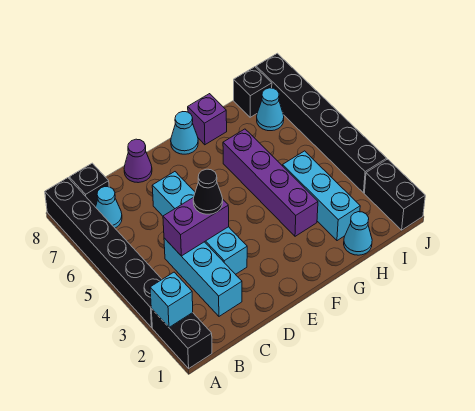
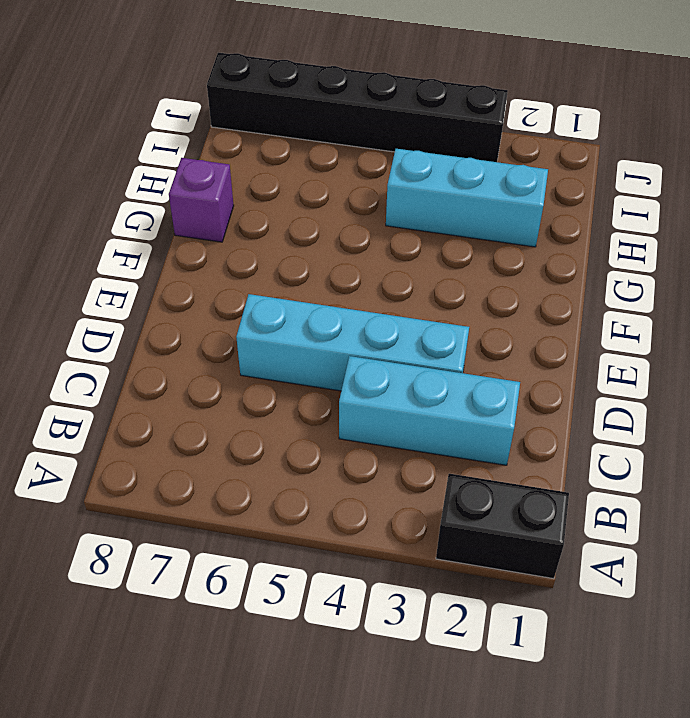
none -> black brick A3:A8 level 1
none -> cyan cone B7 level 1
none -> black brick B8 level 1

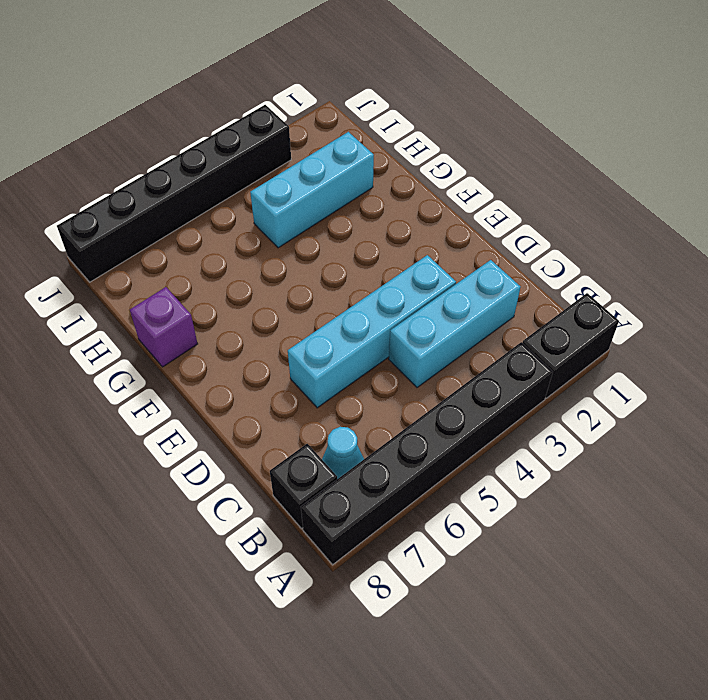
none -> purple cone D8 level 1
none -> cyan cone F8 level 1
none -> purple brick G3:G6 level 1

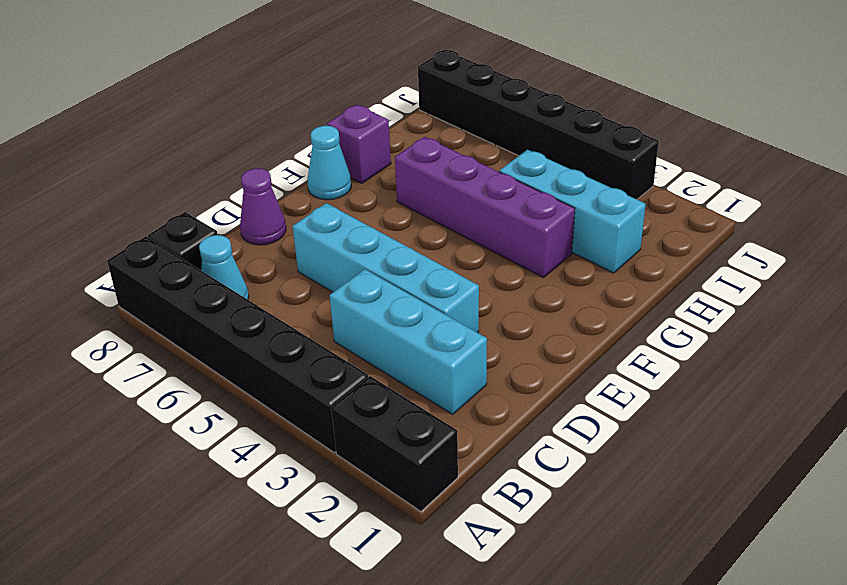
none -> cyan cone H1 level 1
none -> cyan cone I7 level 1
none -> black brick I8 level 1

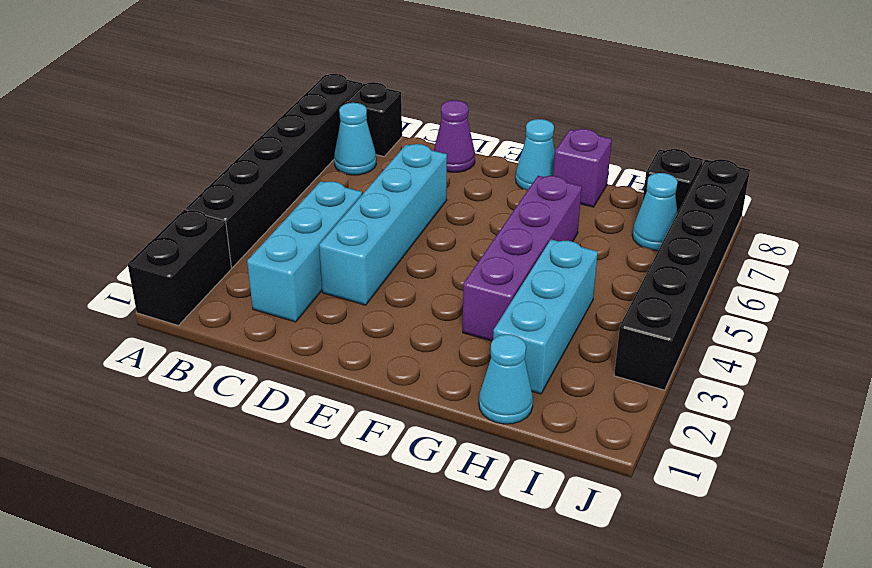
none -> black brick J1:J2 level 1
none -> cyan brick A2 level 2
none -> purple brick C4:D4 level 2

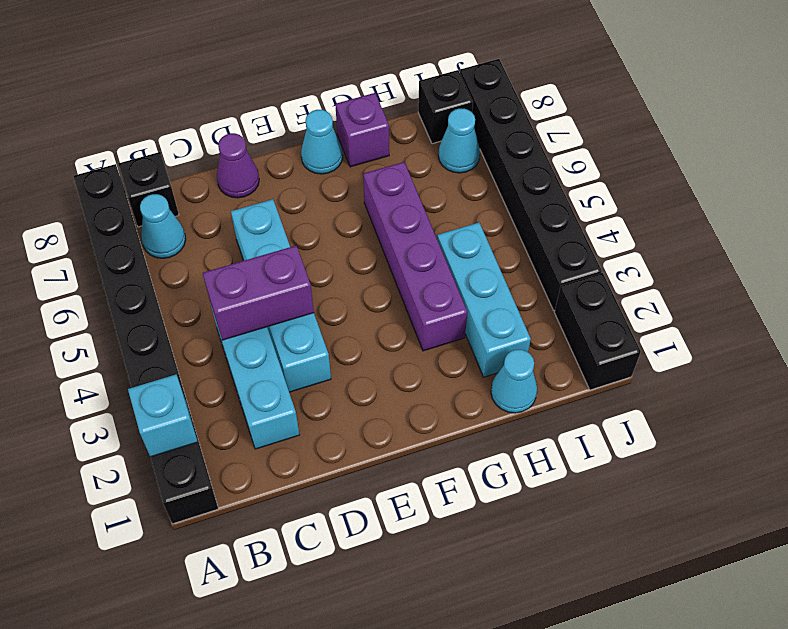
none -> black cone D4 level 3

